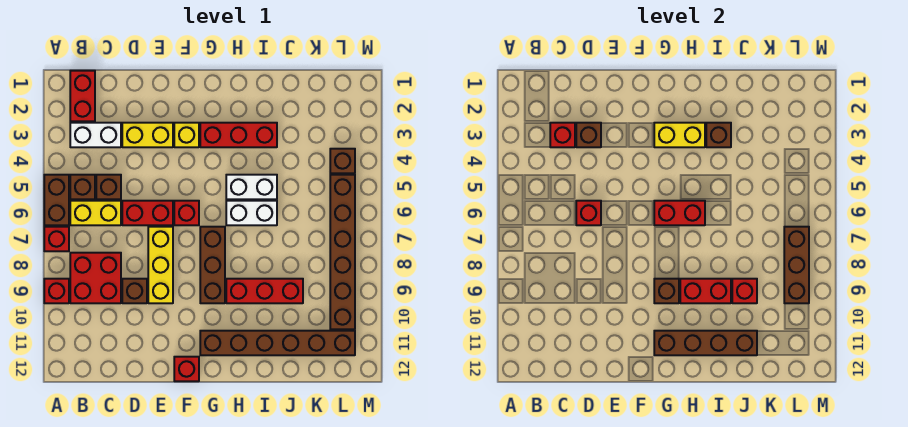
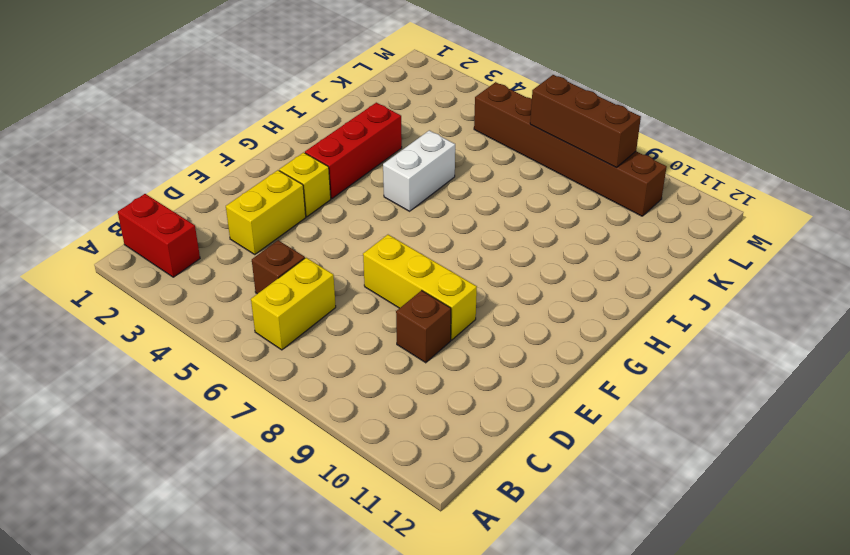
none -> brown brick A5:A6 level 1
none -> red brick A7 level 1
none -> red brick A9 level 1
none -> white brick B3:C3 level 1

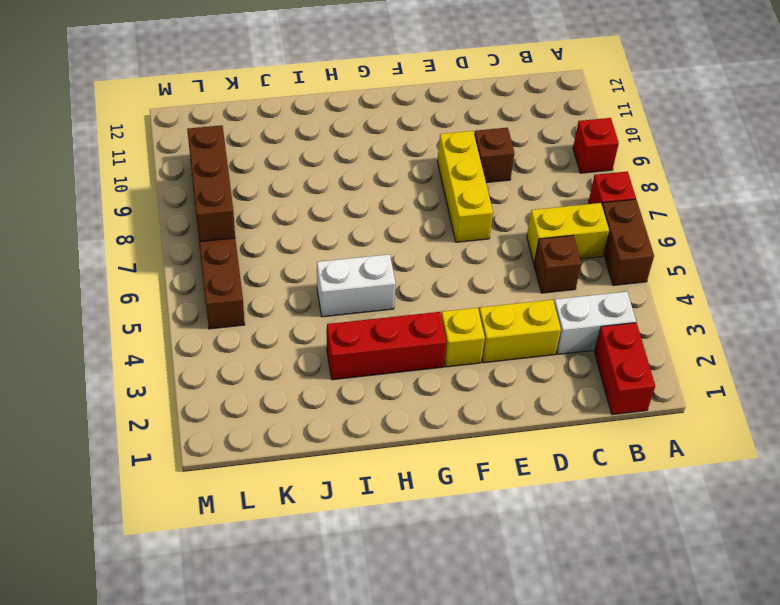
none -> brown brick B5 level 1
none -> red brick B8:C9 level 1
none -> red brick D6:E6 level 1
none -> red brick F6 level 1

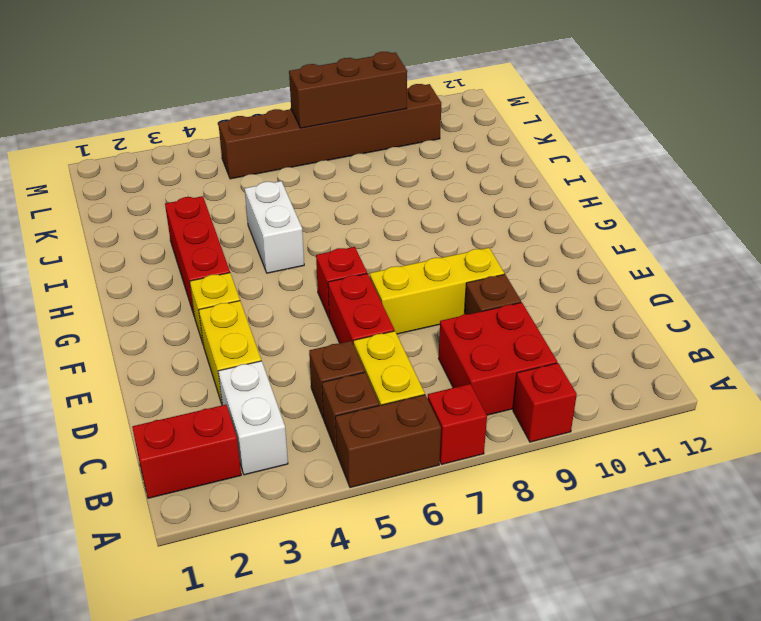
none -> red brick F12 level 1
none -> brown brick G7:G9 level 1
none -> brown brick G11:L11 level 1
none -> white brick H6:I6 level 1

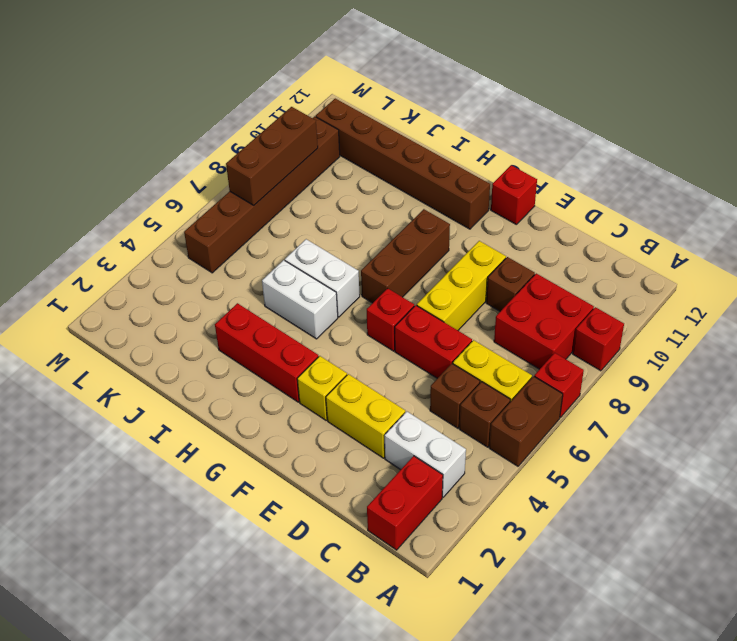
none -> red brick H9:J9 level 1
none -> brown brick L4 level 1
none -> red brick C3 level 2
none -> brown brick D3 level 2

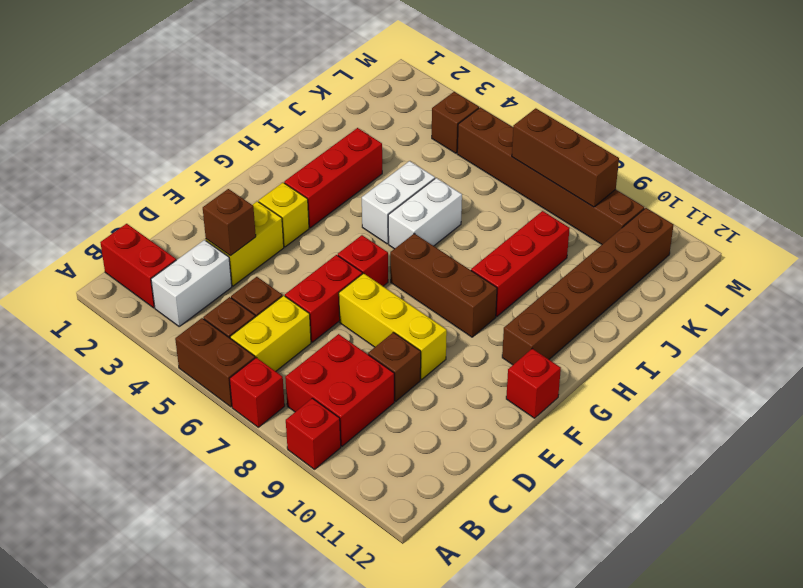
none -> red brick C3 level 2
none -> red brick D6 level 2
none -> yellow brick G3:H3 level 2
none -> red brick G6:H6 level 2

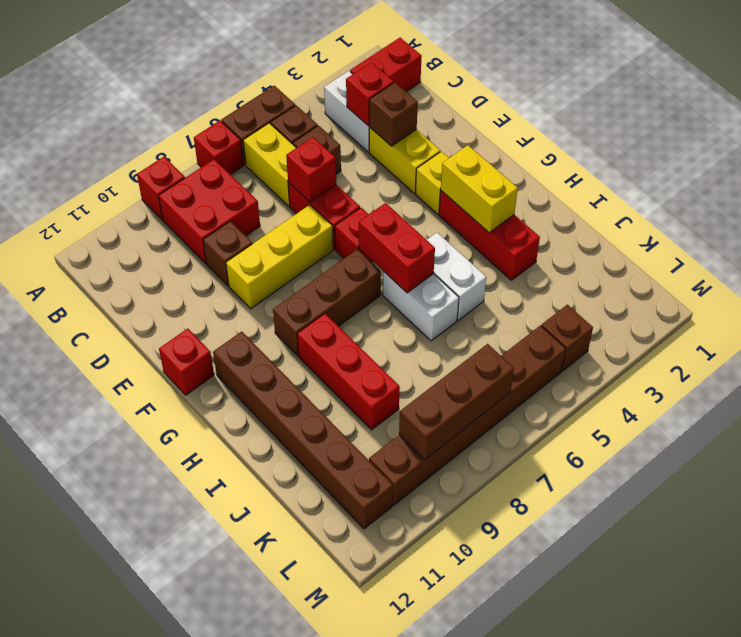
none -> brown brick G9 level 2
none -> brown brick G11:J11 level 2
none -> red brick H9:I9 level 2
none -> brown brick I3 level 2

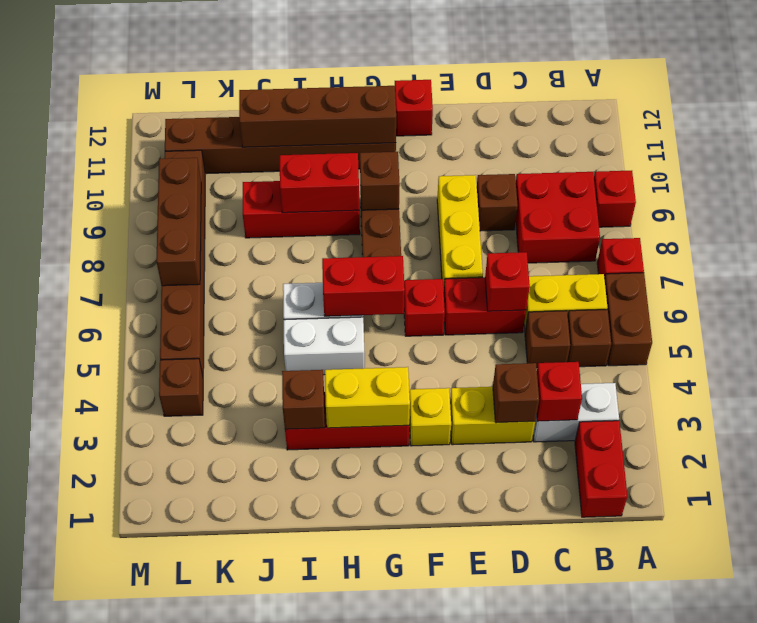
none -> red brick J9 level 2

